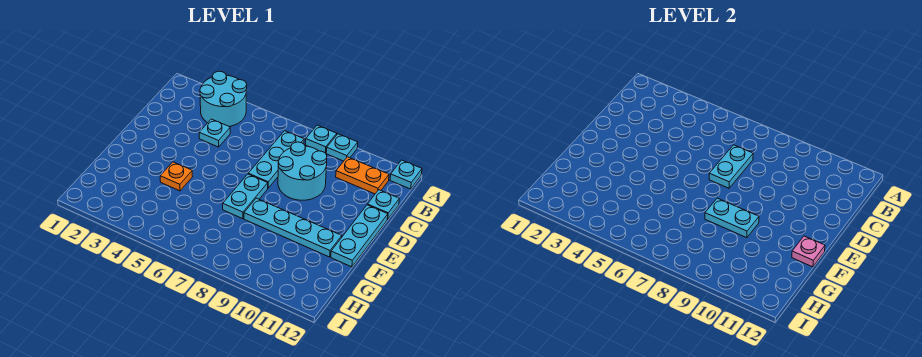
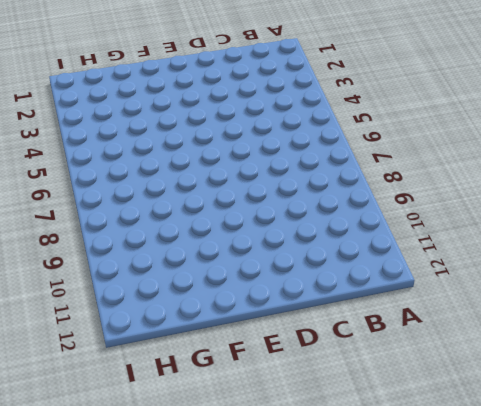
none -> cyan round brick A3:B4 level 1
none -> cyan plate A8 level 1
none -> cyan plate A9 level 1

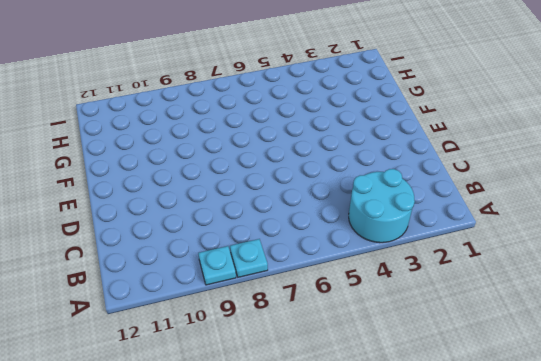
none -> cyan plate A12 level 1
none -> cyan plate B7:D7 level 1
none -> orange plate B10:B11 level 1

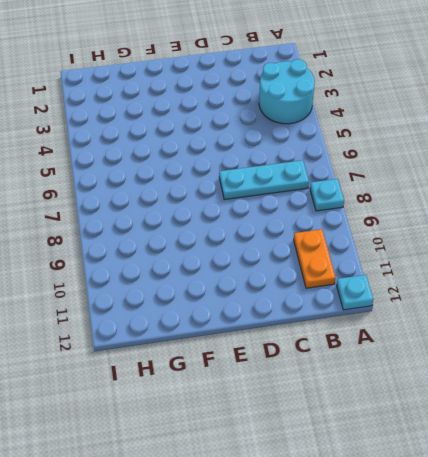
none -> cyan plate A9 level 1
none -> cyan plate C4 level 1
none -> cyan round brick C8:D9 level 1

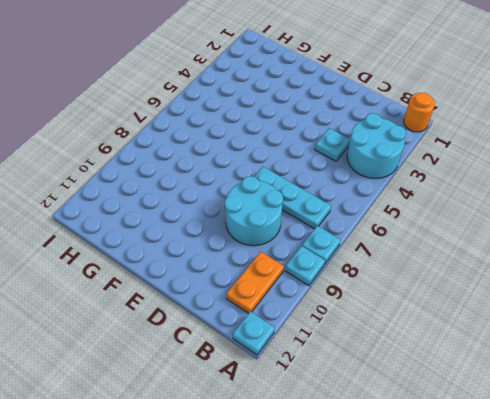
orange round brick A1 level 1 -> none
none -> cyan plate C12 level 1
none -> cyan plate D12:F12 level 1
none -> cyan plate E7:F7 level 1

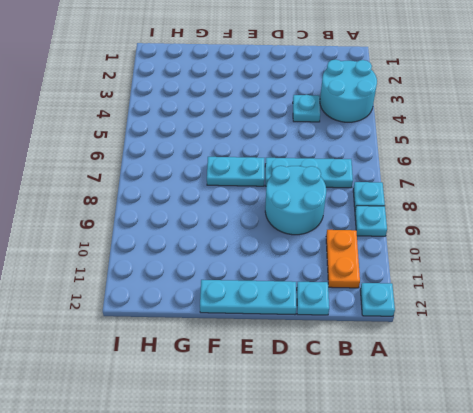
none -> orange plate F4 level 1
none -> cyan plate F8:F11 level 1
none -> cyan plate C7:D7 level 2

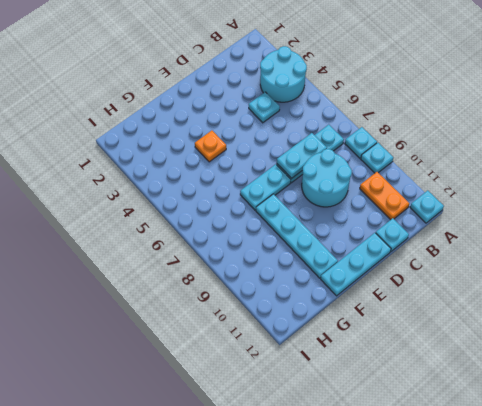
none -> cyan plate F8:F9 level 2
none -> pink plate F12 level 2

